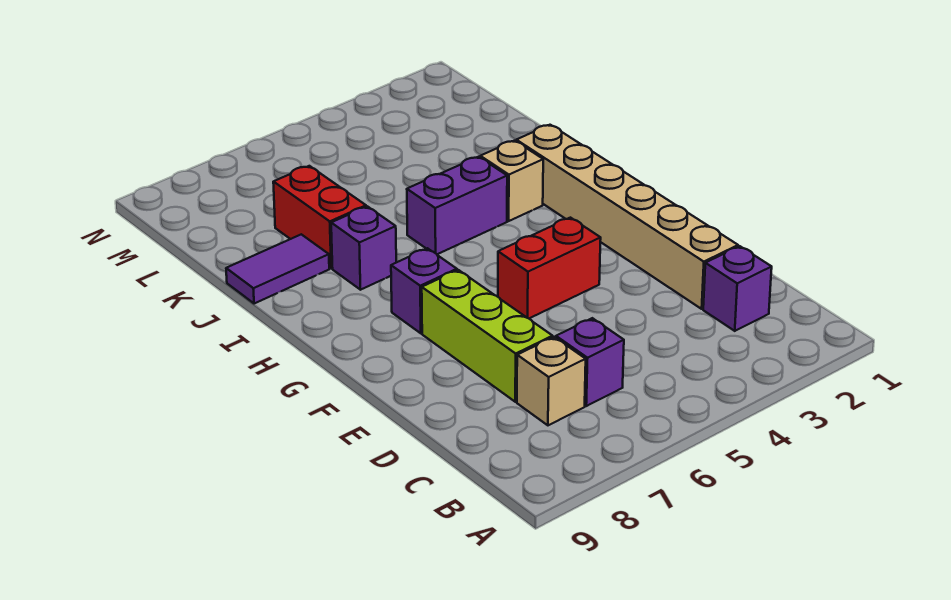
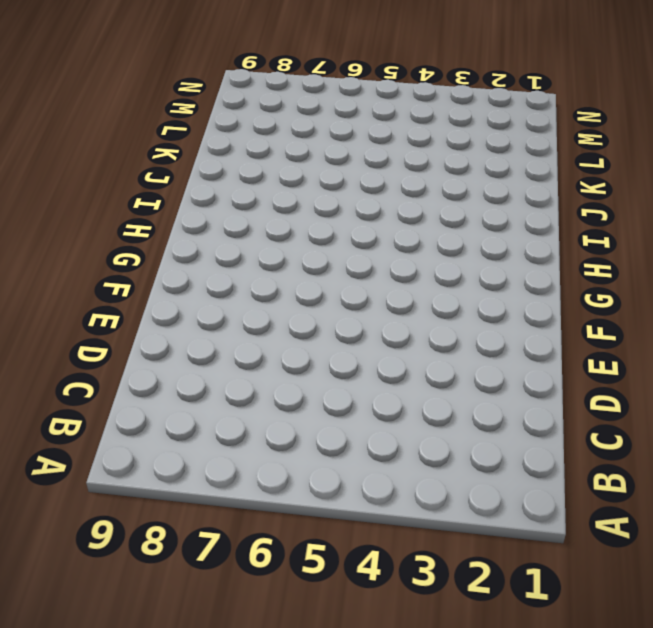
none -> purple brick C2 level 1
none -> purple brick C6 level 1
none -> tan brick C7 level 1

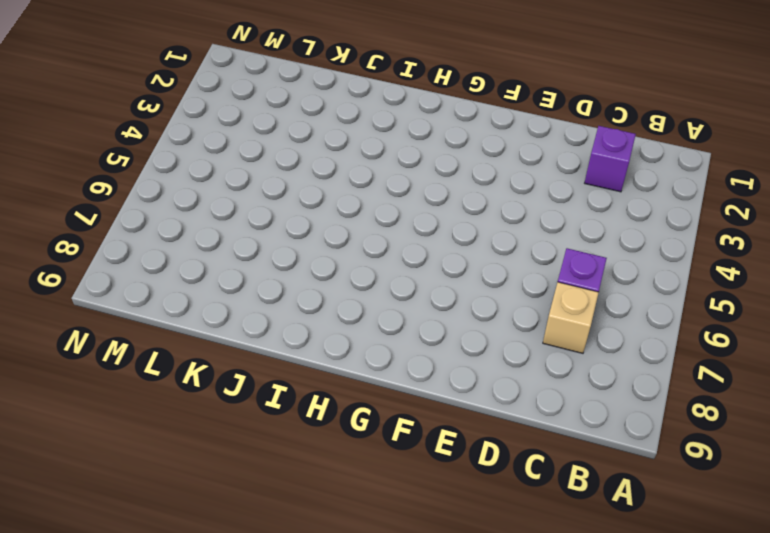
none -> tan brick D2:I2 level 1
none -> lime brick D7:F7 level 1
none -> red brick F4:F5 level 1

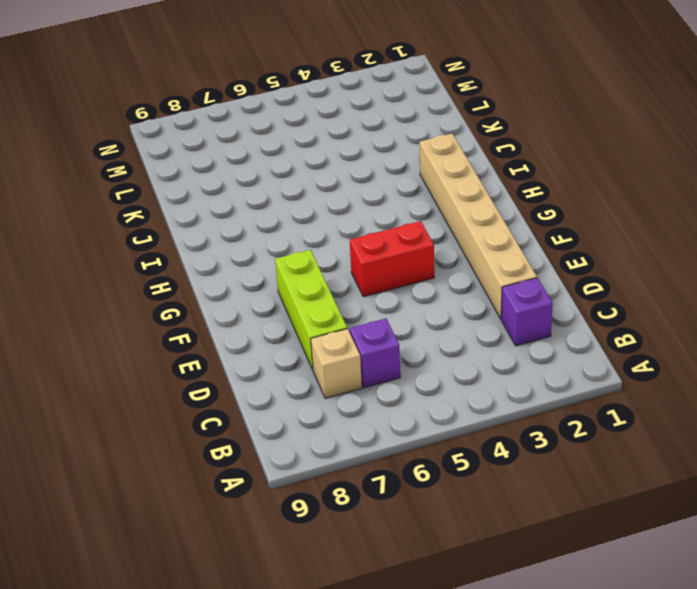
none -> purple brick G7 level 1
none -> tan brick I3 level 1
none -> purple brick I4:I5 level 1

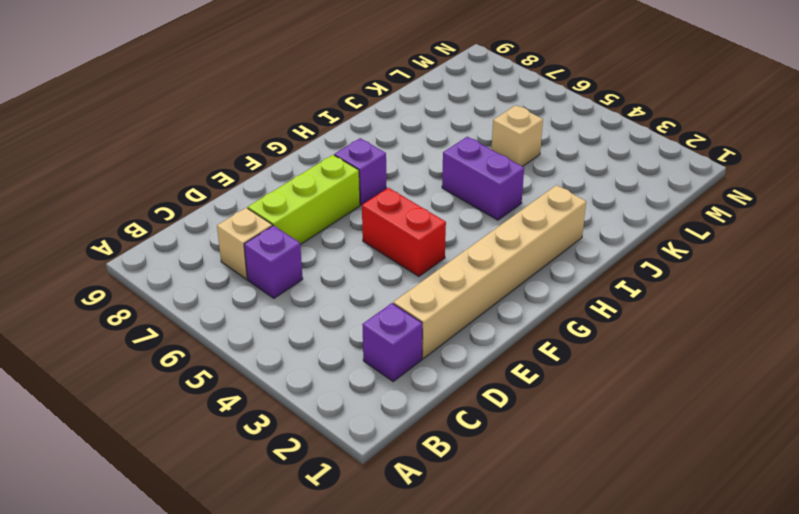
tan brick K5 level 1 -> tan brick I3 level 1
none -> purple brick I7 level 1
none -> red brick J7:K7 level 1
none -> purple tile J8:J9 level 1

